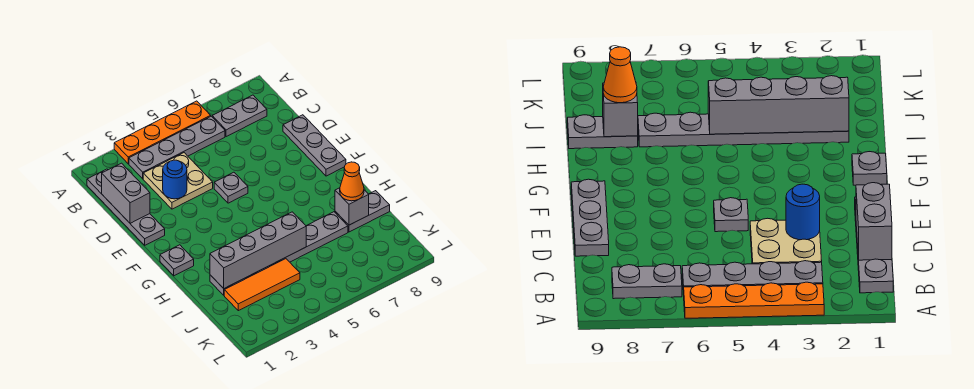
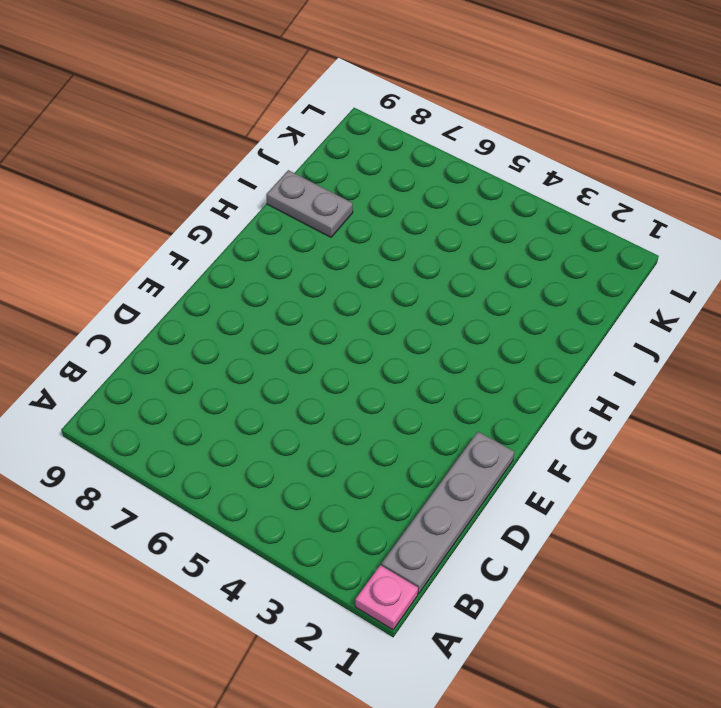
pink plate A1 level 1 -> none
none -> orange plate A3:A6 level 1
none -> grey plate B3:B6 level 1
none -> grey plate B7:B8 level 1

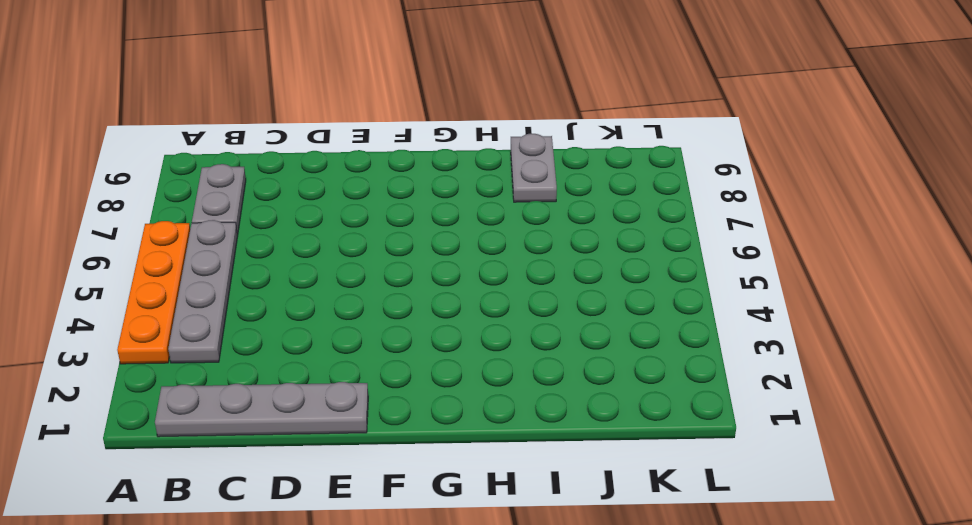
none -> tan plate C3:D4 level 1
none -> grey plate D9:F9 level 1
none -> grey plate E5 level 1

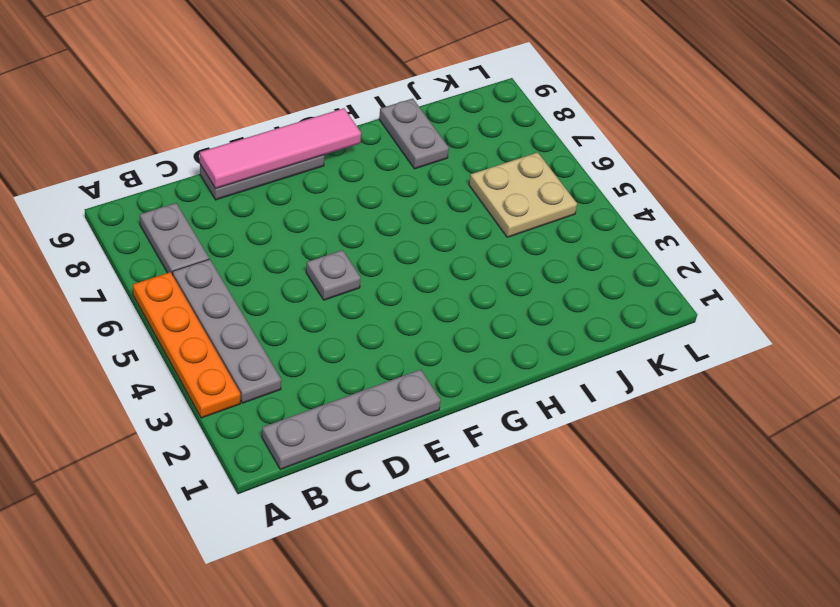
pink tile D9:G9 level 2 -> none
tan plate J5:K6 level 1 -> tan plate C3:D4 level 1
none -> grey plate G1 level 1
none -> grey plate I2:I7 level 1
none -> orange tile J2:J4 level 1

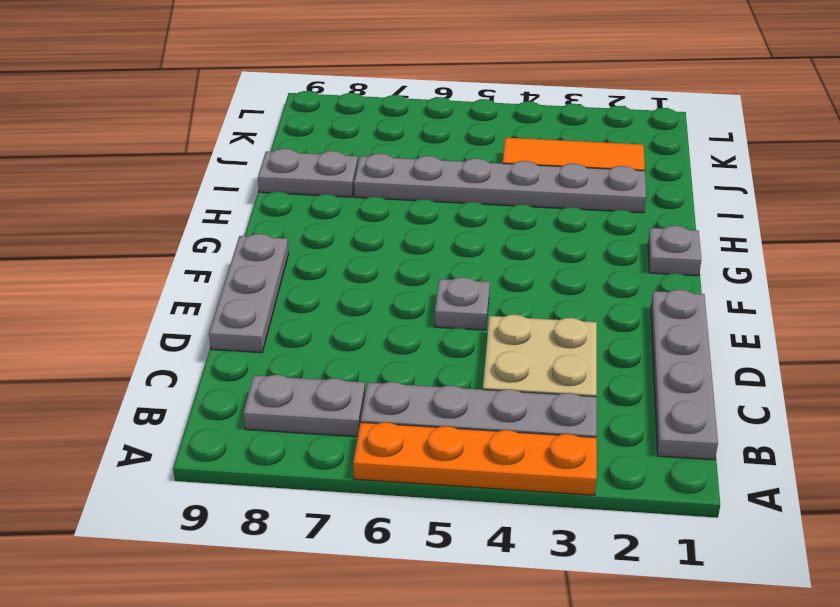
none -> grey brick C1:D1 level 2
none -> blue round brick D3 level 2
none -> grey brick I2:I5 level 2

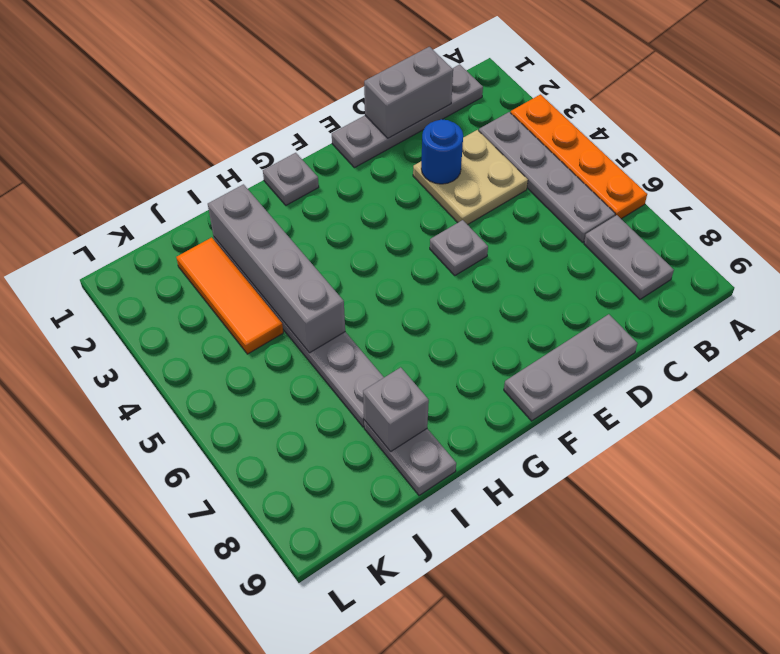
none -> orange cone I8 level 3

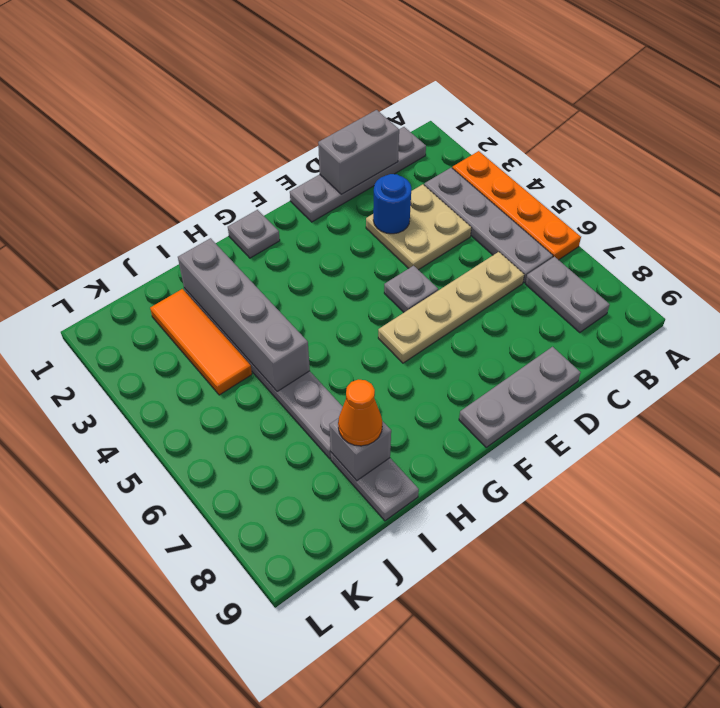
tan plate C6:F6 level 1 -> none

